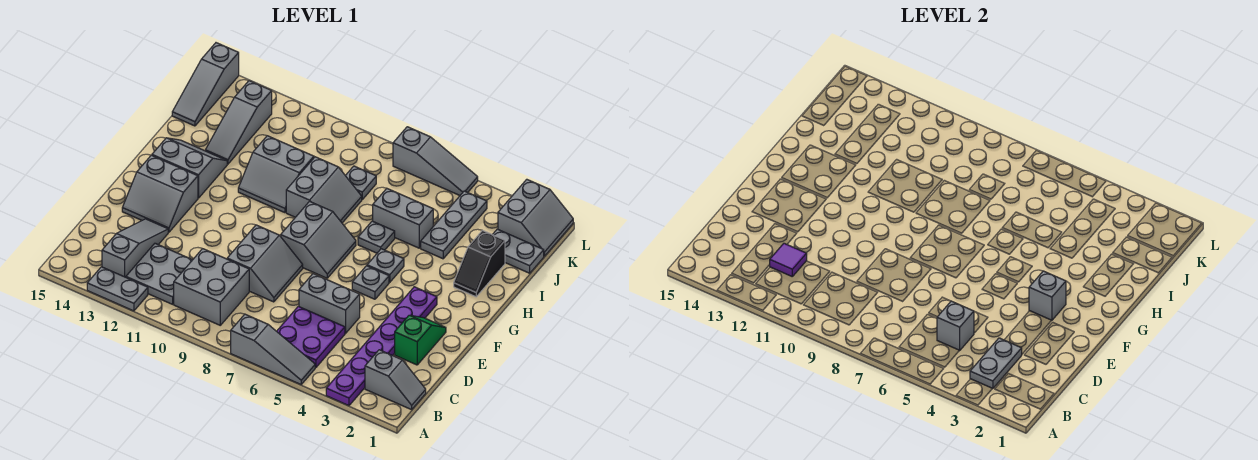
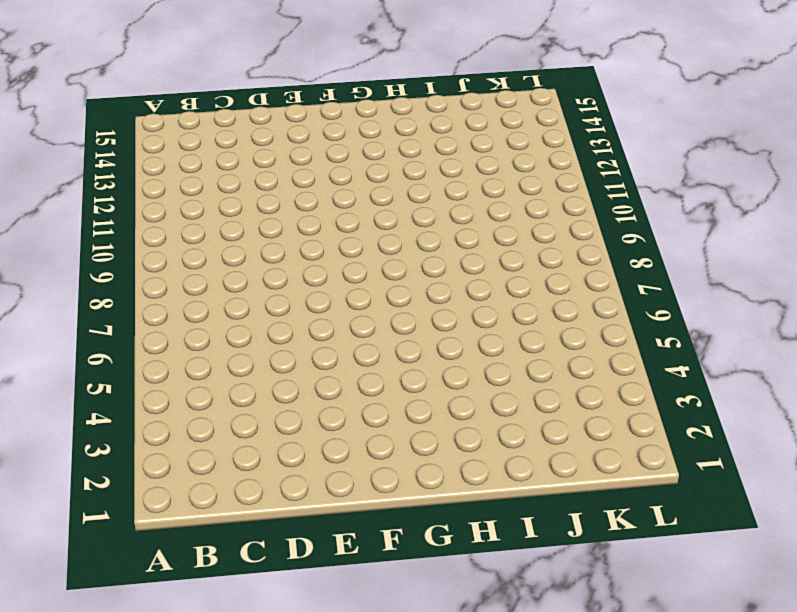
none -> purple plate A3:F3 level 1
none -> grey slope A5:A7 level 1 top 7
none -> grey plate A12:A13 level 1
none -> grey slope B1:B2 level 1 top 2

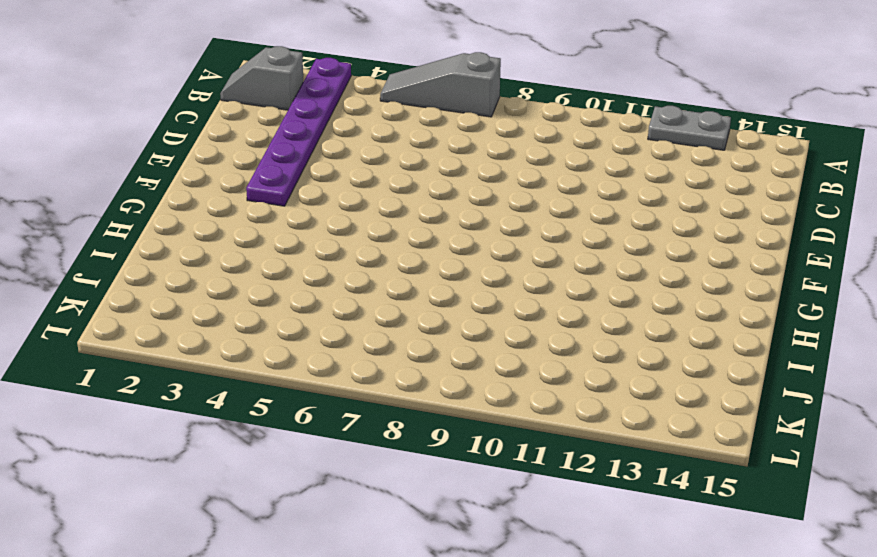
none -> purple plate B5:C6 level 1
none -> grey brick B9:C10 level 1
none -> grey plate B11:C12 level 1
none -> grey slope B13:D13 level 1 top B

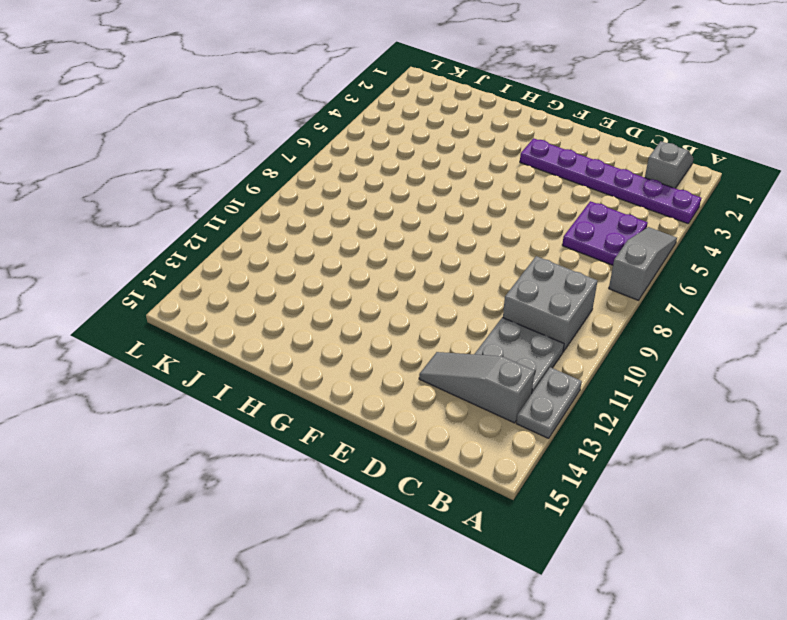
none -> green slope D2:E2 level 1 top D
none -> grey brick D5:D6 level 1
none -> grey slope D8:E9 level 1 top 9
none -> grey slope E13:F14 level 1 top F

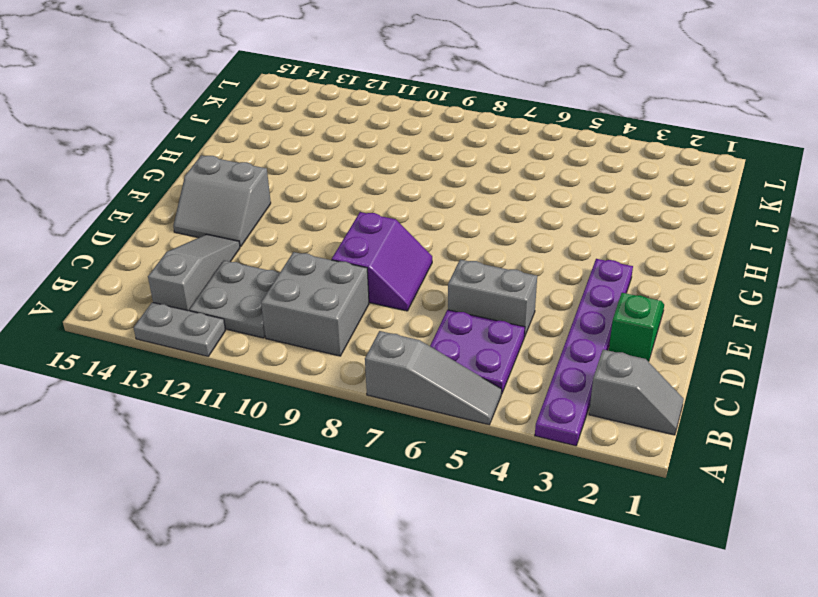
purple slope D8:E9 level 1 top 9 -> grey slope D8:E9 level 1 top 9
none -> grey plate F5 level 1
none -> grey slope F7:G8 level 1 top 8
none -> grey plate G5 level 1
none -> grey slope G13:H14 level 1 top G

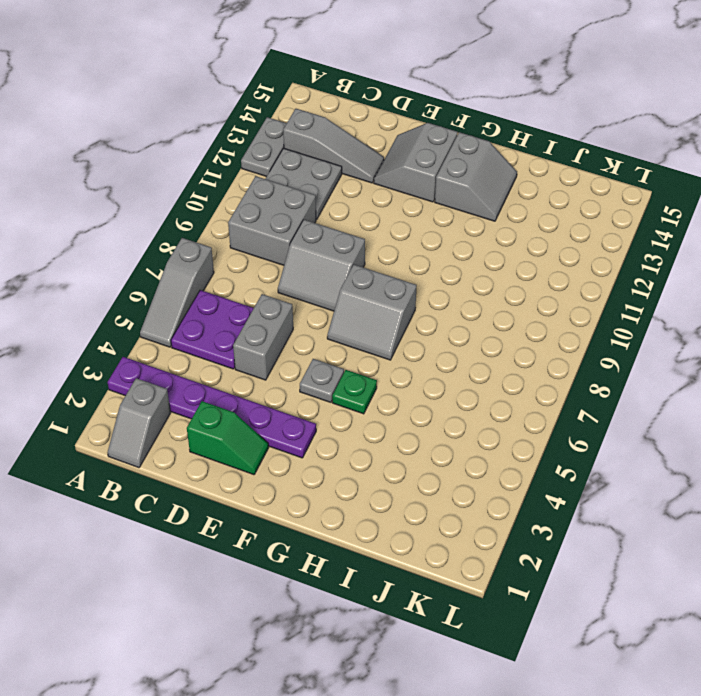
green plate G5 level 1 -> grey plate G5 level 1
none -> black slope H2:I2 level 1 top I
none -> grey plate H6 level 1
none -> grey slope H8:I9 level 1 top 9
none -> grey slope H10:I11 level 1 top I

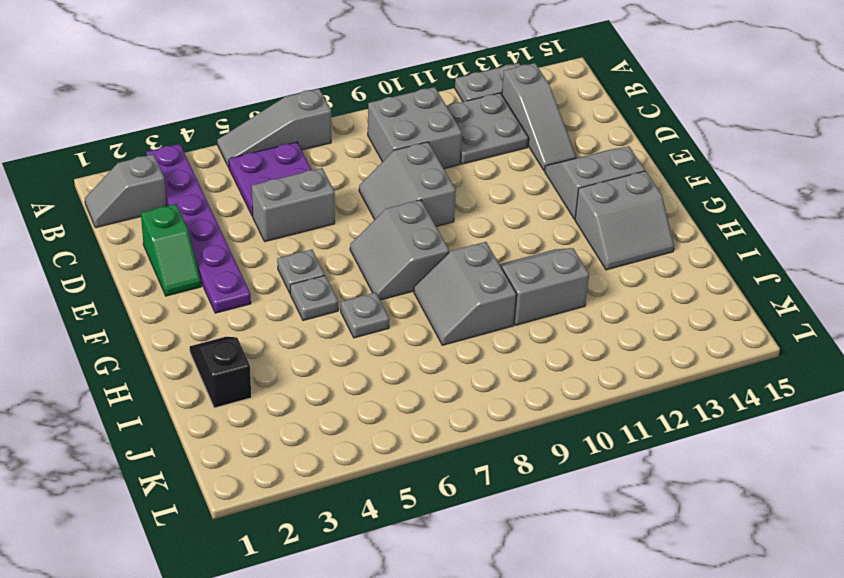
none -> grey plate I4:K4 level 1
none -> grey brick I5:I6 level 1
none -> grey slope I13:K13 level 1 top K
none -> grey plate J1:J2 level 1

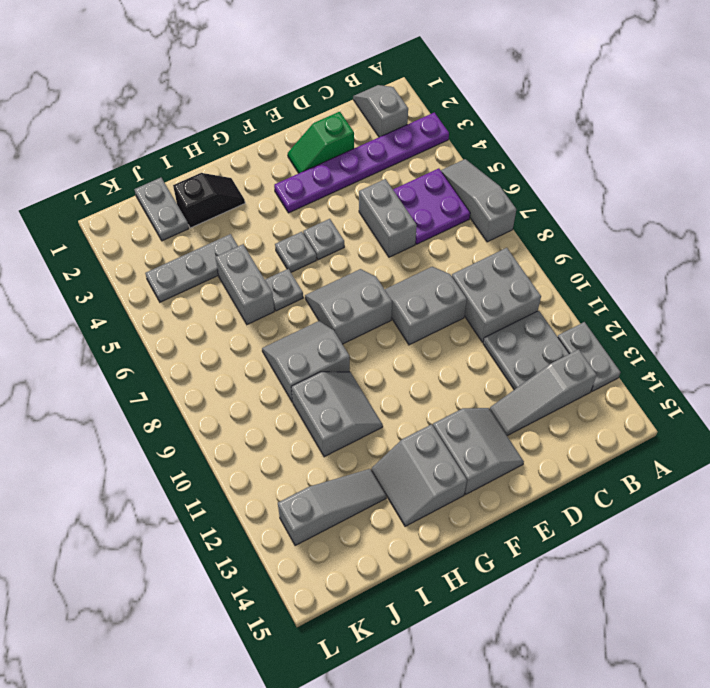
none -> grey plate J8 level 1
none -> grey slope J15:L15 level 1 top L
none -> grey slope K1:L2 level 1 top 2
none -> grey slope L5:L7 level 1 top 7

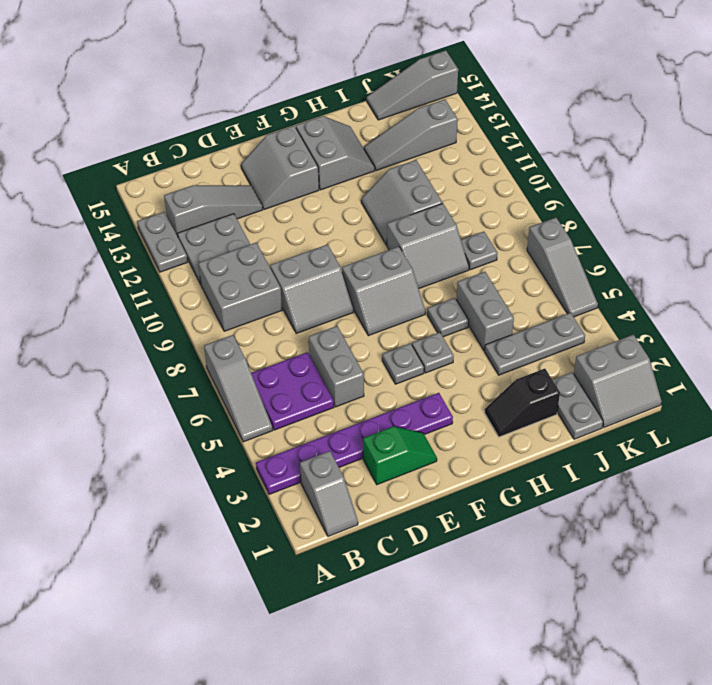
none -> grey plate B3:C3 level 2
none -> grey brick C5 level 2
none -> purple tile C12 level 2
none -> grey brick F3 level 2

